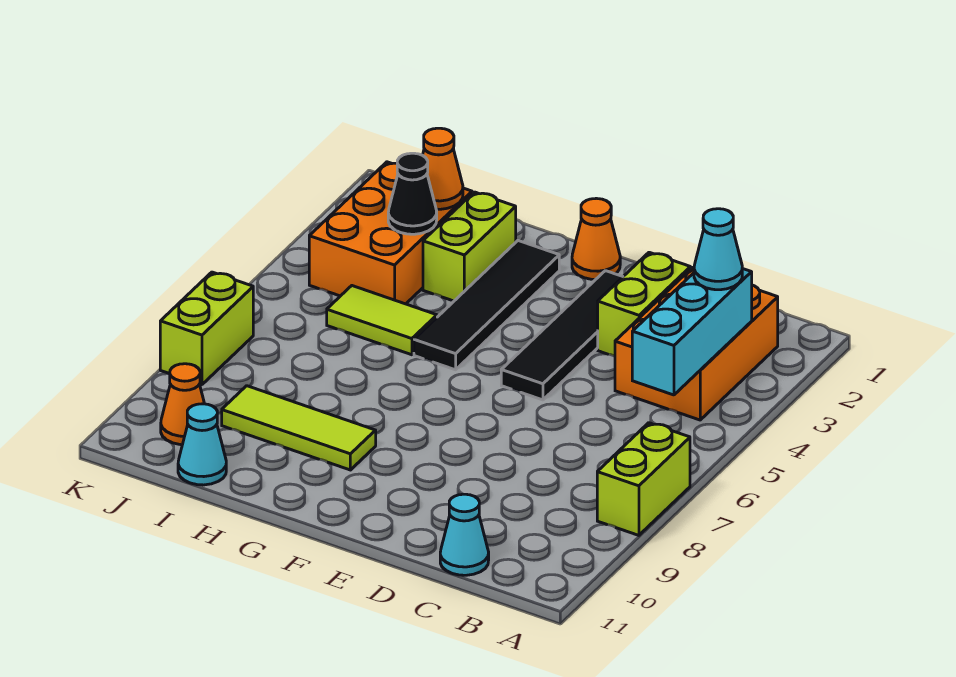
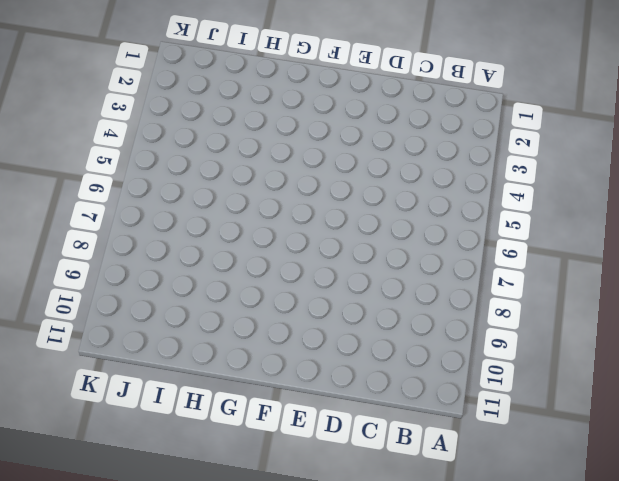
none -> lime brick A7:A8 level 1
none -> orange brick B2:C4 level 1
none -> cyan cone C11 level 1

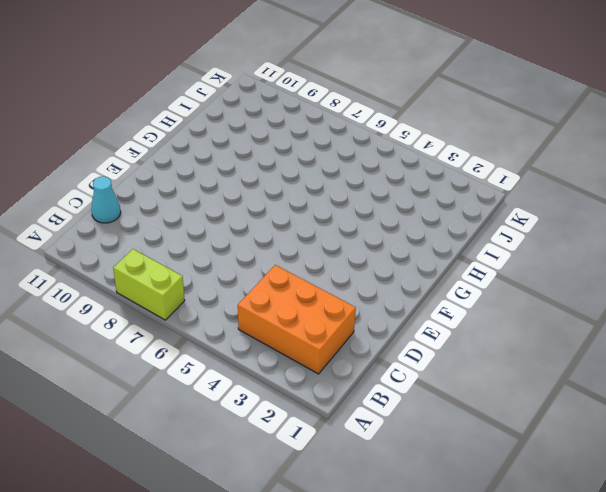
none -> lime brick D2:D3 level 1
none -> black tile E2:E5 level 1
none -> orange cone F1 level 1

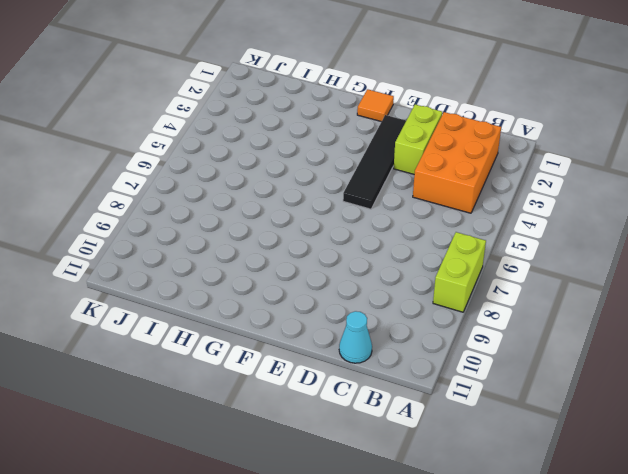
orange tile F1 level 1 -> orange cone F1 level 1
none -> black tile G2:G5 level 1
none -> lime tile G9:I9 level 1
none -> lime brick H2:H3 level 1

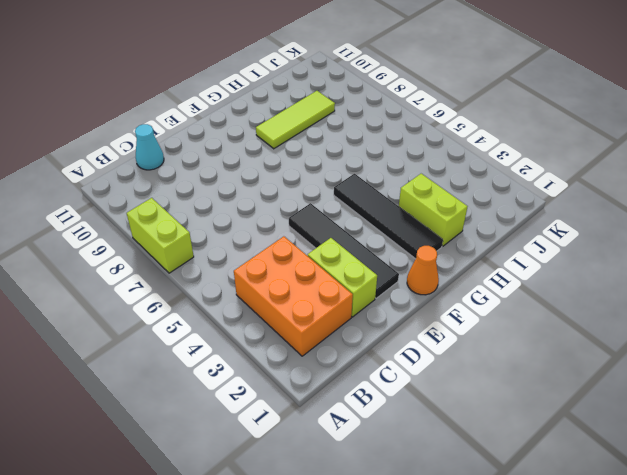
none -> lime tile H5:I5 level 1
none -> orange brick I2:J4 level 1
none -> cyan cone I11 level 1

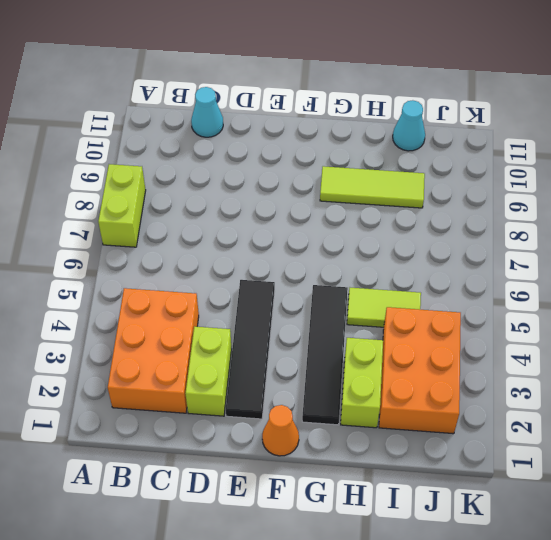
none -> orange cone J10 level 1
none -> lime brick K7:K8 level 1
none -> cyan brick B3:B5 level 2

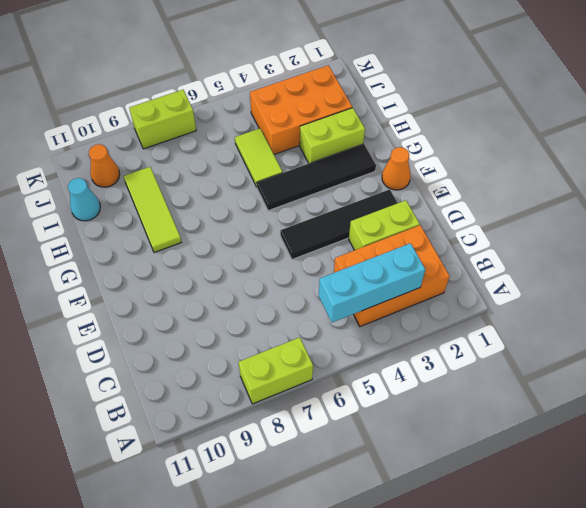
none -> cyan cone C11 level 1
none -> orange cone I2 level 2
none -> black cone I3 level 2

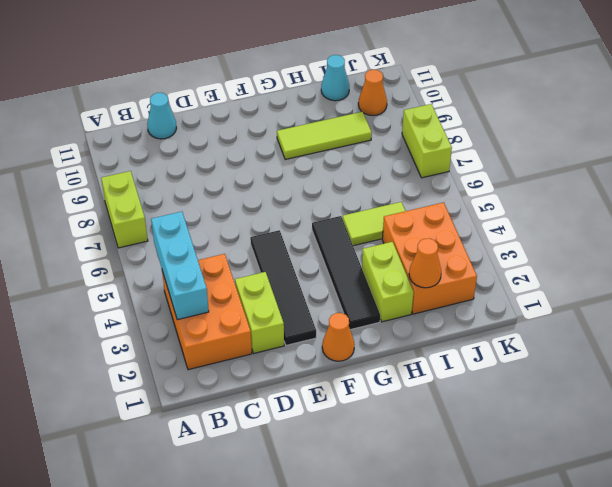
none -> black cone I3 level 2
none -> cyan cone B3 level 3

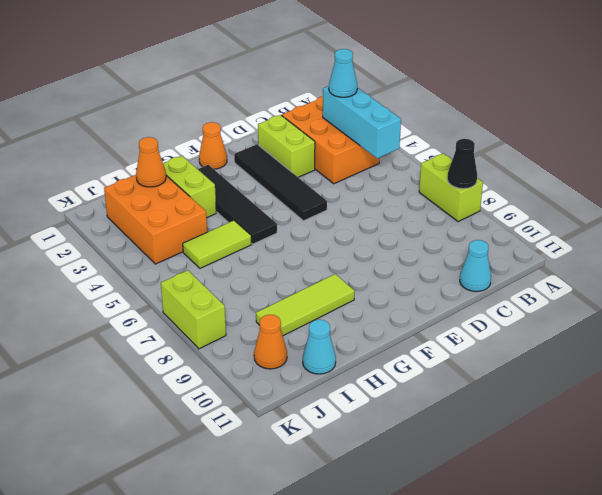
black cone A8 level 2 -> black cone I3 level 2

